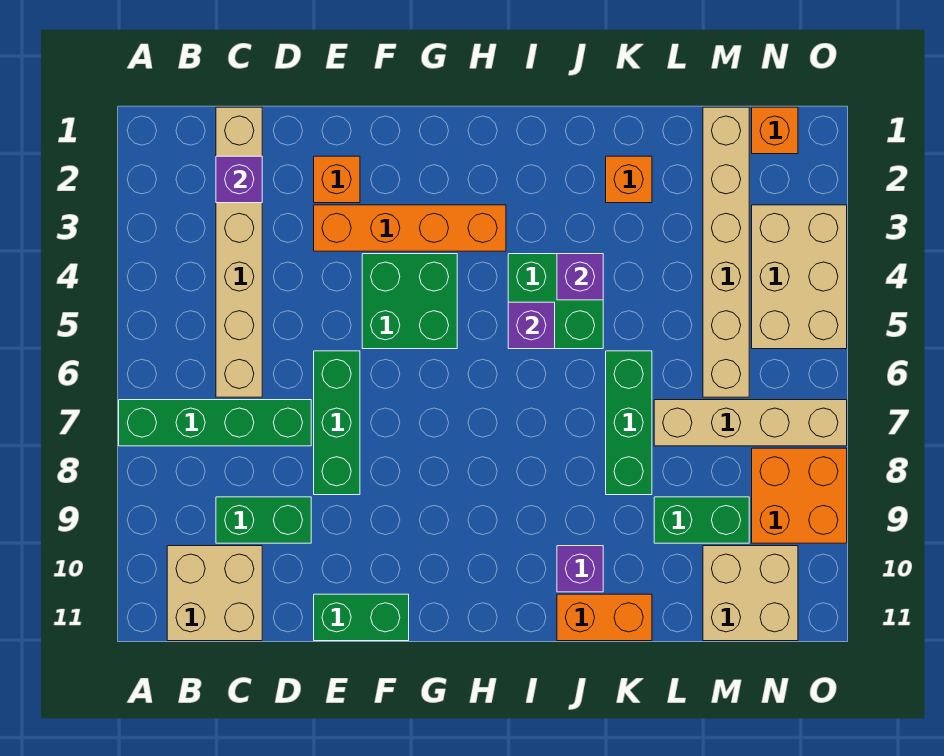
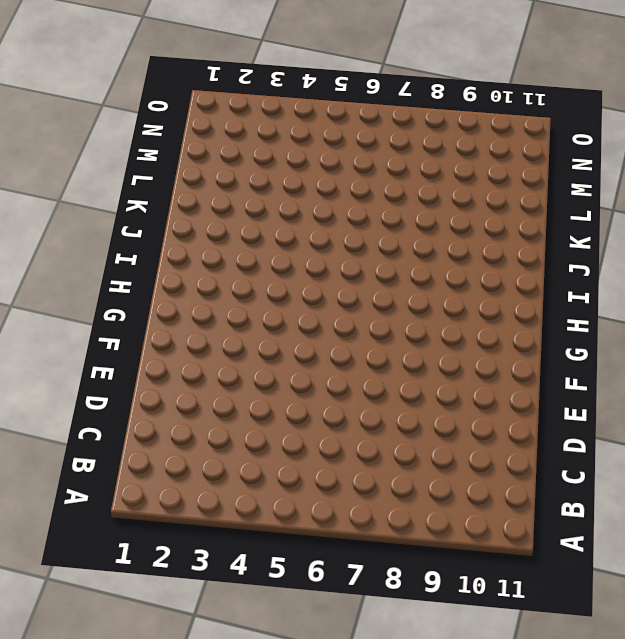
none -> green brick A7:D7 level 1
none -> tan brick B10:C11 level 1
none -> tan brick C1:C6 level 1

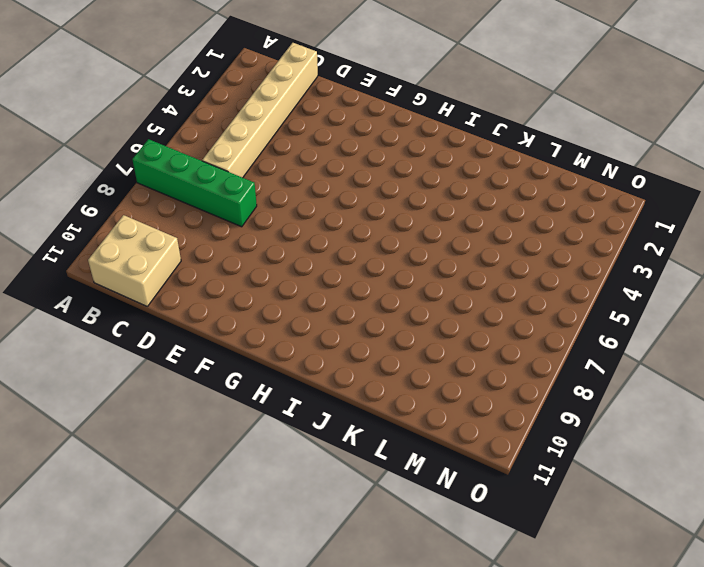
none -> green brick C9:D9 level 1
none -> orange brick E2 level 1
none -> orange brick E3:H3 level 1

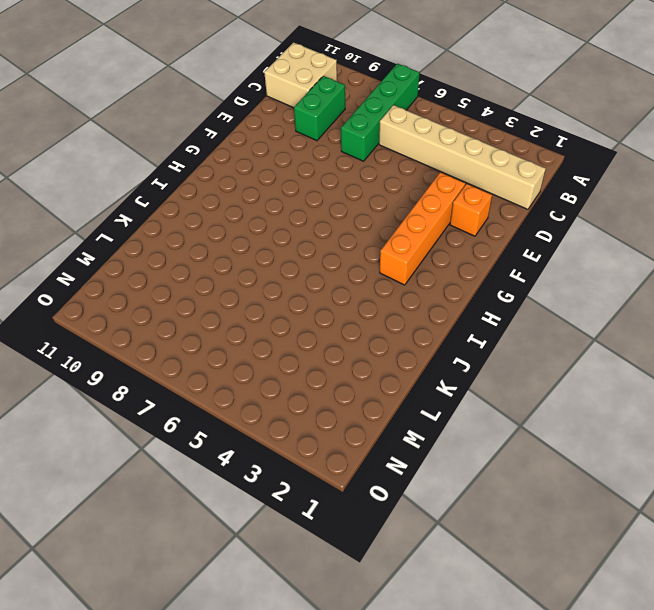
none -> green brick E6:E8 level 1
none -> green brick E11:F11 level 1
none -> green brick F4:G5 level 1

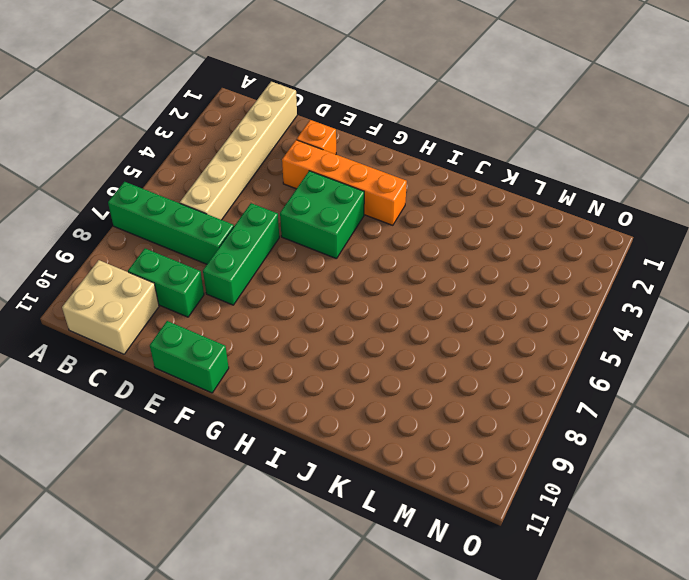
none -> green brick I4:J5 level 1
none -> purple brick J10 level 1
none -> orange brick J11:K11 level 1

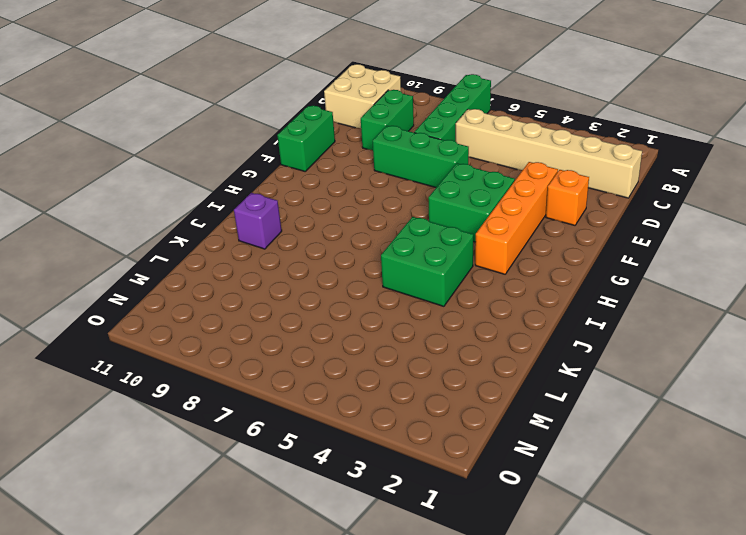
none -> orange brick J11:K11 level 1
none -> orange brick K2 level 1
none -> green brick K6:K8 level 1

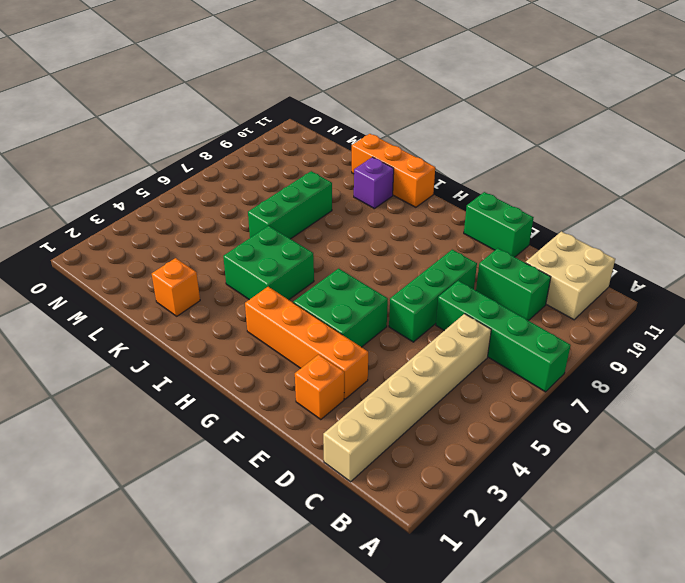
orange brick I11:K11 level 1 -> orange brick J11:K11 level 1
none -> tan brick L7:O7 level 1
none -> green brick L9:M9 level 1
none -> tan brick M1:M6 level 1

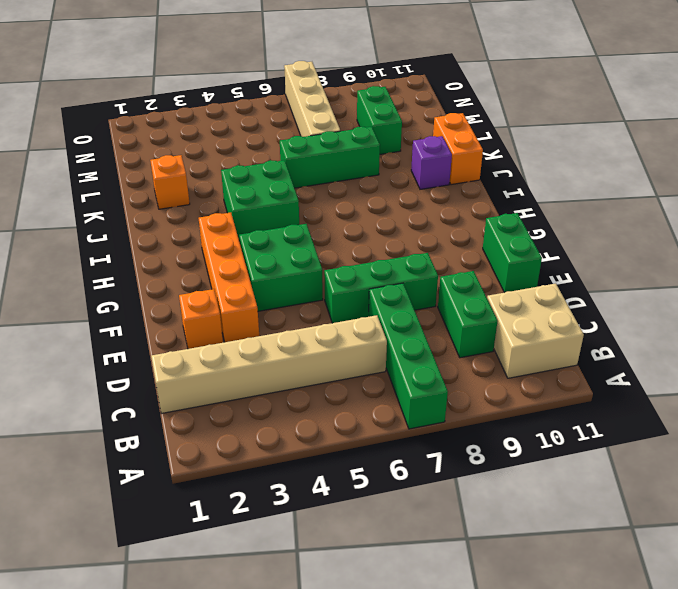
none -> tan brick M1:M6 level 1
none -> tan brick M10:N11 level 1
none -> orange brick N1 level 1

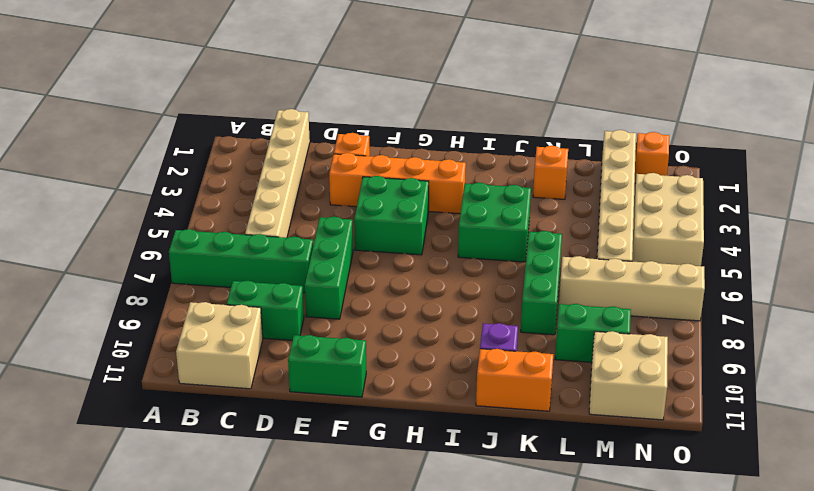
none -> orange brick N8:O9 level 1
none -> purple brick C2 level 2
none -> purple brick I5 level 2

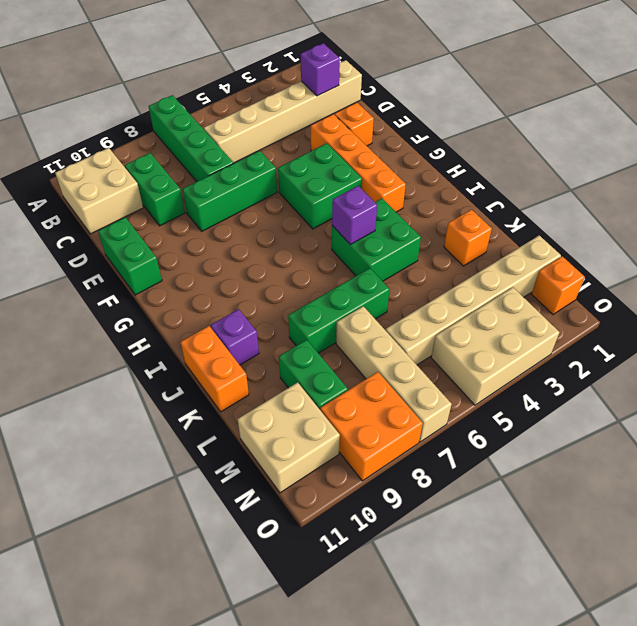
none -> purple brick J4 level 2

